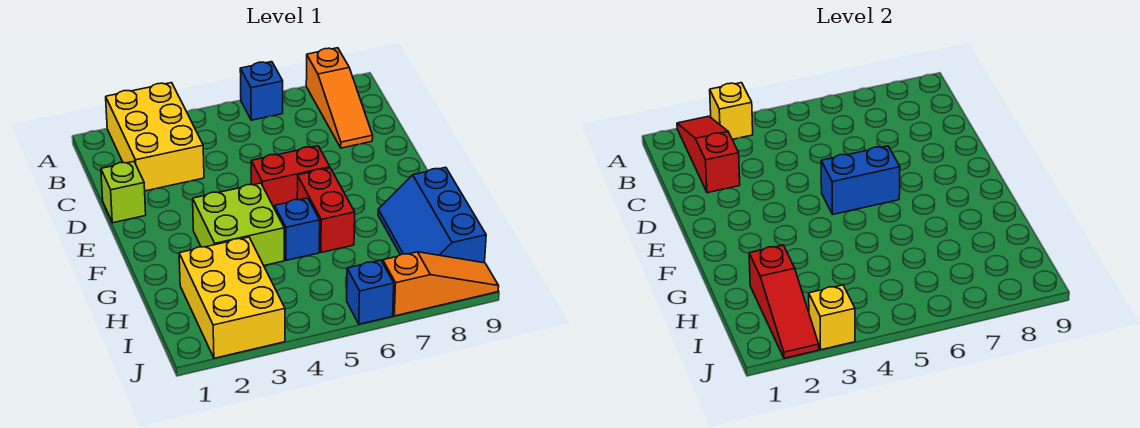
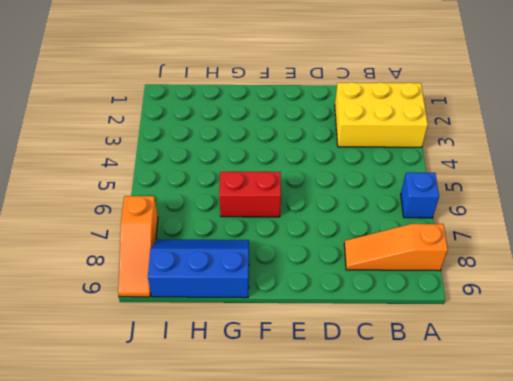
none -> lime brick D1 level 1
none -> red brick E5:E6 level 1
none -> lime brick F3:G4 level 1

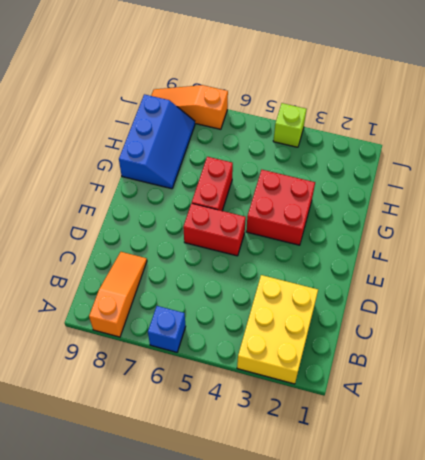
red brick F3:G4 level 1 -> lime brick F3:G4 level 1
lime brick J4 level 1 -> lime brick D1 level 1
none -> blue brick G5 level 1
none -> yellow brick H2:J3 level 1
none -> blue brick J6 level 1

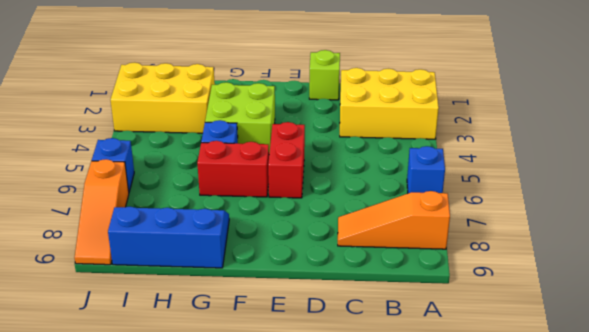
none -> red slope A2:C2 level 2 top C
none -> yellow brick A3 level 2
none -> blue brick E5:E6 level 2

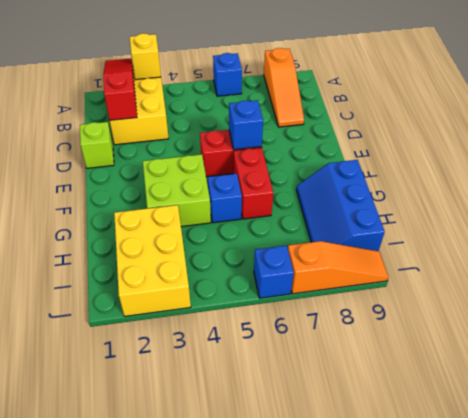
blue brick E6 level 2 -> blue brick E5:E6 level 2
none -> red slope H2:J2 level 2 top H
none -> yellow brick J3 level 2

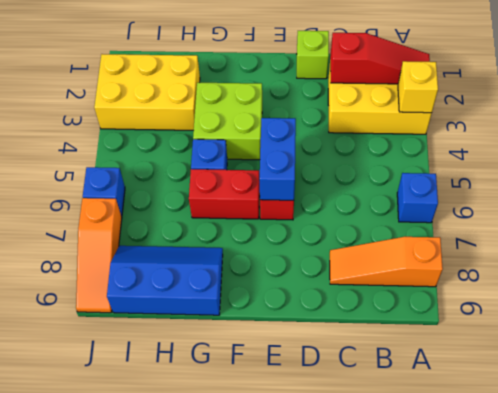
none -> red slope H2:J2 level 2 top H
none -> yellow brick J3 level 2

